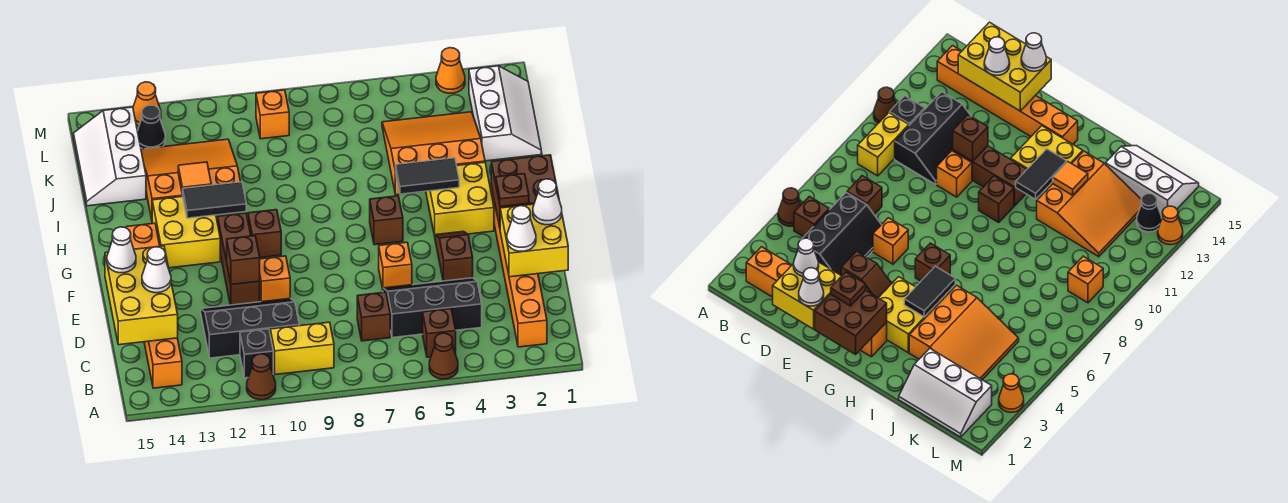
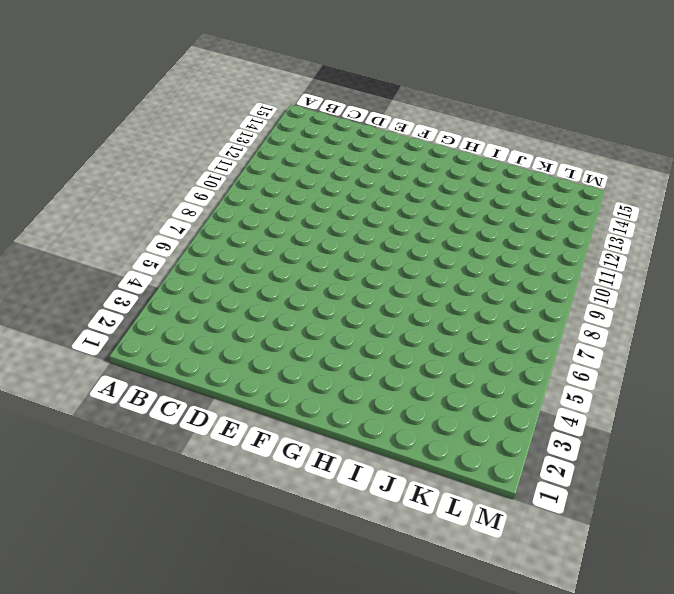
none -> brown cone A5 level 1
none -> brown cone A11 level 1
none -> orange brick B2:G2 level 1
none -> brown brick B5 level 1

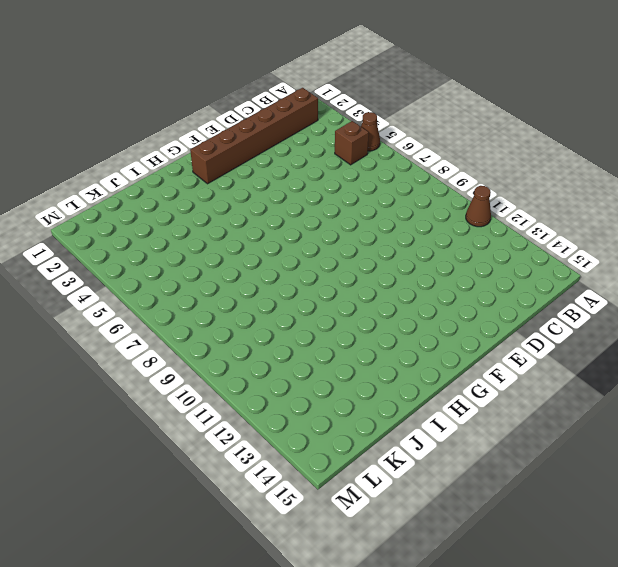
brown brick B2:G2 level 1 -> orange brick B2:G2 level 1
none -> yellow brick B9:B10 level 1
none -> black brick B11 level 1
none -> orange brick B14:G14 level 1
none -> black slope C4:D6 level 1 top C

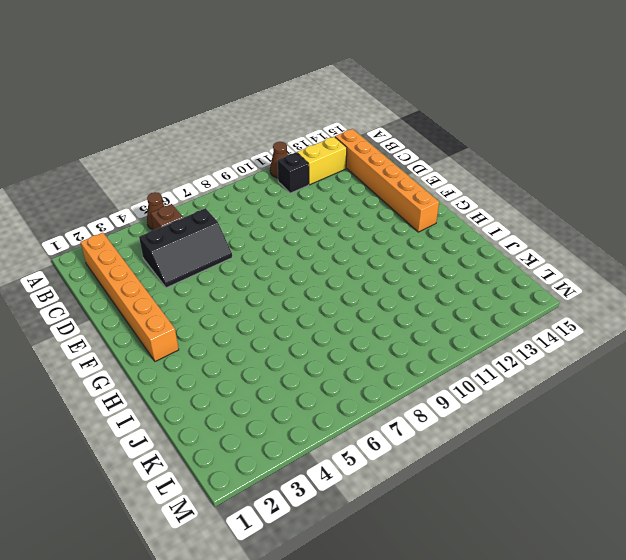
yellow brick B12:B13 level 1 -> yellow brick B9:B10 level 1
none -> brown brick C7 level 1
none -> black slope C10:D12 level 1 top C
none -> brown slope E4:F4 level 1 top E
none -> orange brick E6 level 1

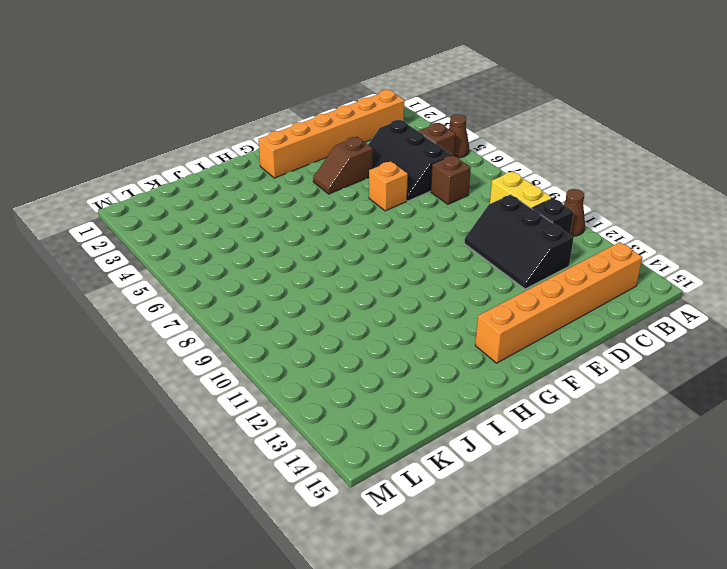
none -> orange brick E10 level 1
none -> brown brick E11:G11 level 1
none -> yellow brick G3:H4 level 1
none -> brown brick G6 level 1

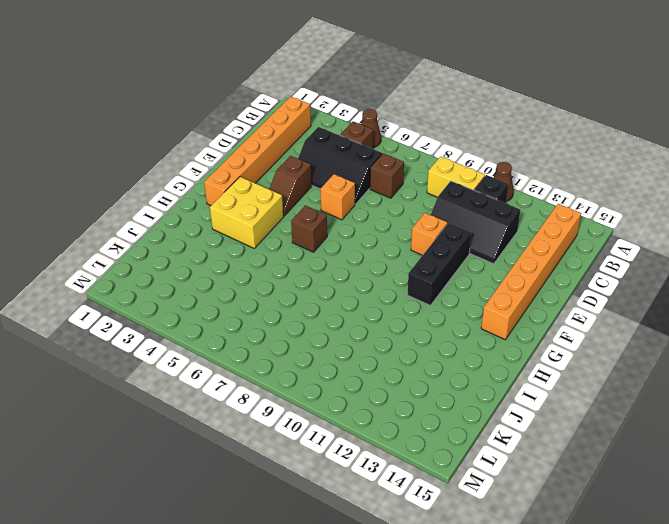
black brick E11:G11 level 1 -> brown brick E11:G11 level 1
none -> brown brick G10 level 1
none -> yellow brick G12:H13 level 1
none -> orange slope I3:K5 level 1 top I
none -> orange slope I11:K13 level 1 top I

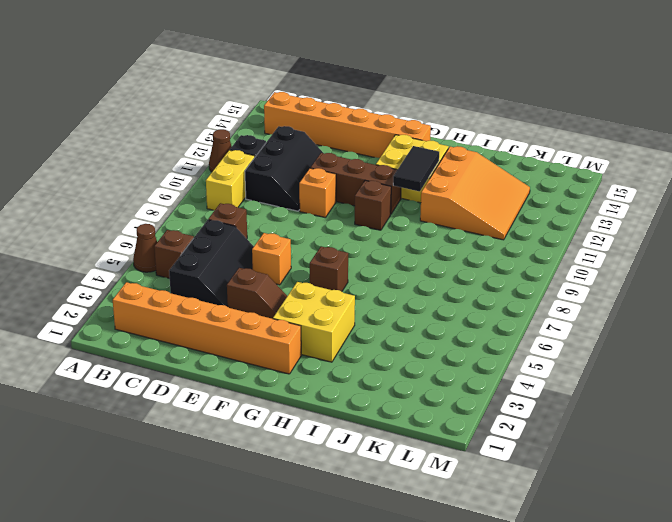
none -> orange slope I3:K5 level 1 top I
none -> white slope J1:L2 level 1 top 2
none -> white slope J14:L15 level 1 top 14
none -> orange brick L9 level 1

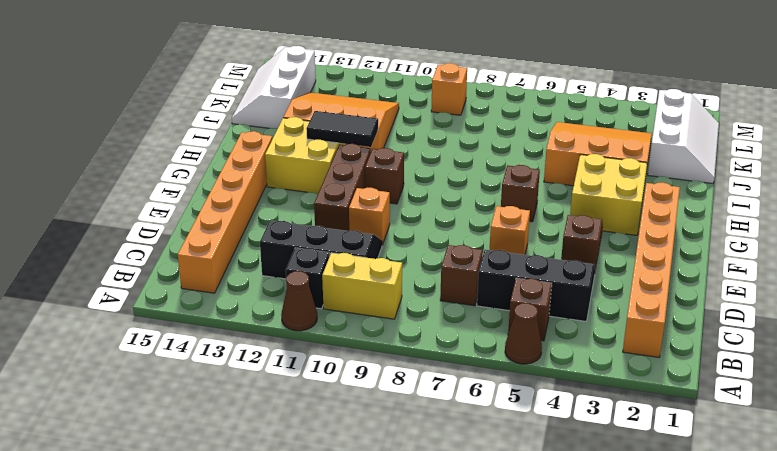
none -> black cone L13 level 1
none -> orange cone M3 level 1
none -> orange cone M13 level 1
none -> yellow brick C14:E15 level 2

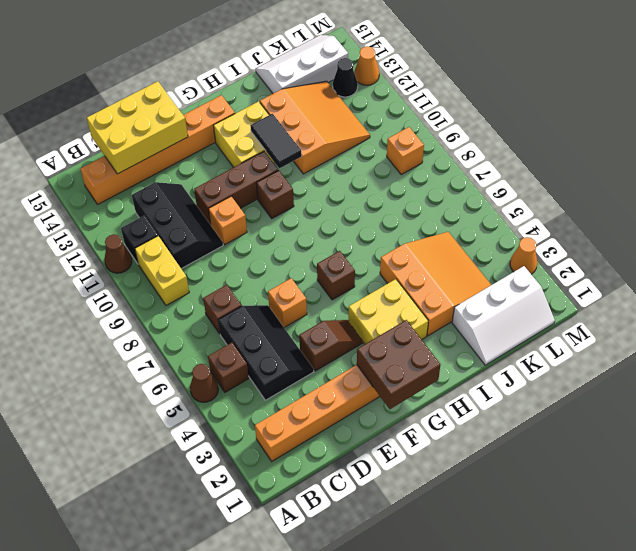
none -> yellow brick D1:E2 level 2
none -> brown brick E11 level 2
none -> black tile H4:H5 level 2
none -> orange tile I12 level 2

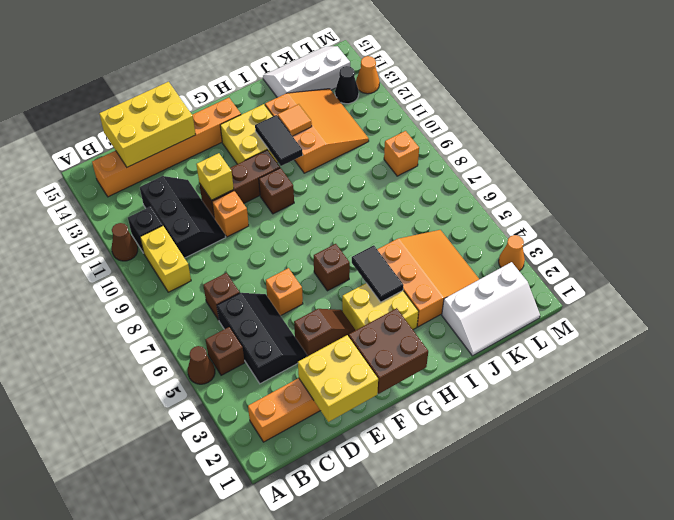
yellow brick E11 level 2 -> brown brick E11 level 2
none -> white cone D2 level 3
none -> white cone D14 level 3
none -> white cone E1 level 3
none -> white cone E15 level 3

